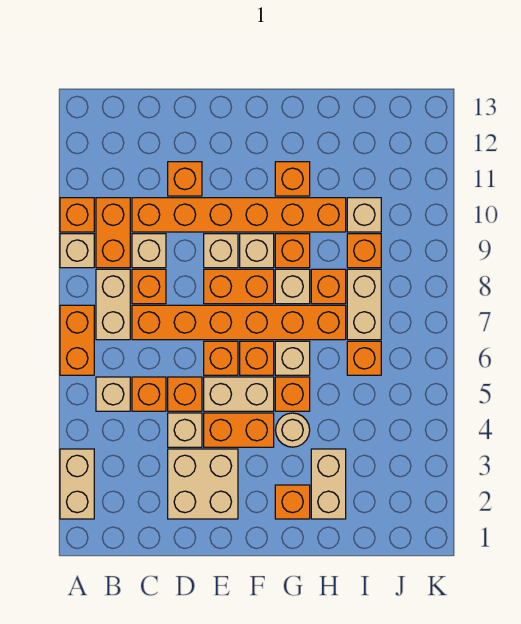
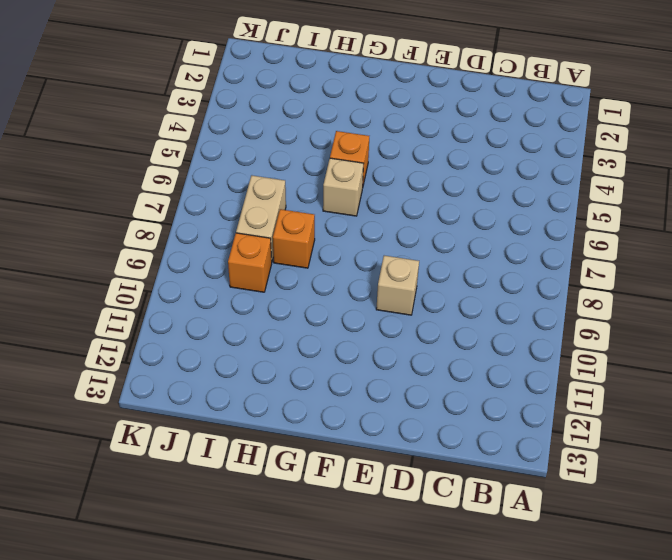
none -> tan brick A2:A3 level 1
none -> orange brick A6:A7 level 1
none -> tan brick A9 level 1
none -> orange brick A10 level 1

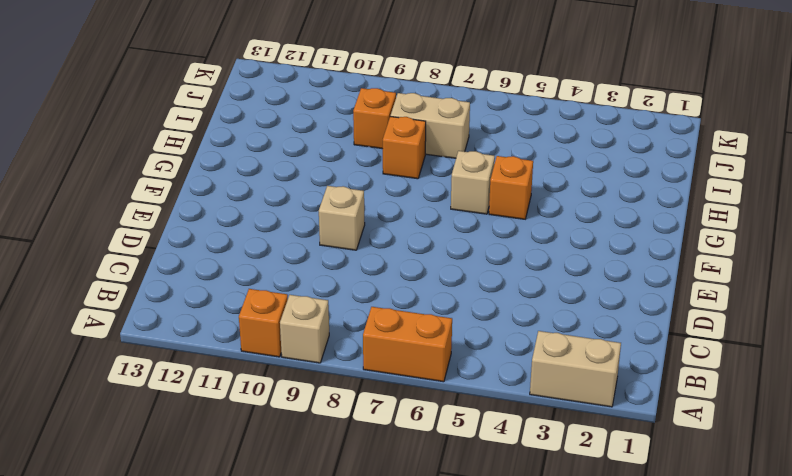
none -> tan brick B5 level 1
none -> tan brick B7:B8 level 1
none -> orange brick B9:B10 level 1
none -> orange brick C5 level 1

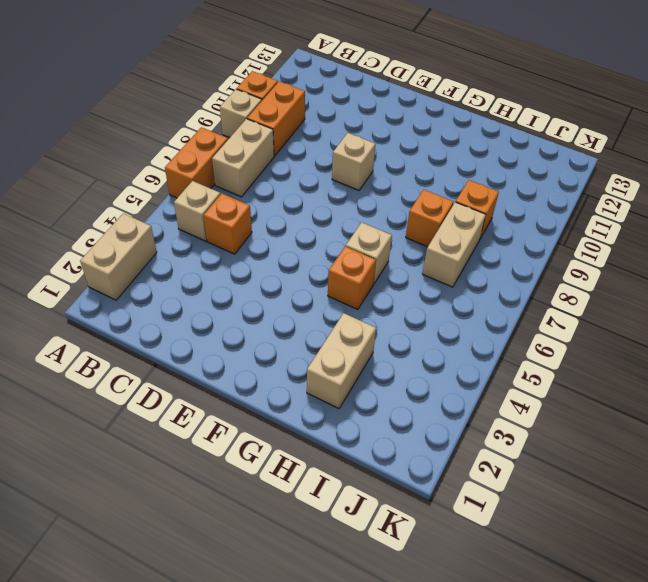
none -> orange brick C7:H7 level 1
none -> orange brick C8 level 1
none -> tan brick C9 level 1
none -> orange brick C10:H10 level 1

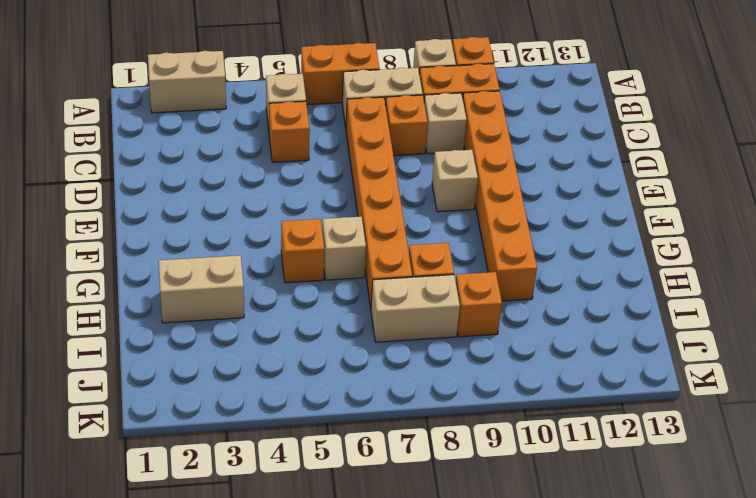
none -> tan brick D2:E3 level 1
none -> tan brick D4 level 1
none -> orange brick D5 level 1
none -> orange brick D11 level 1

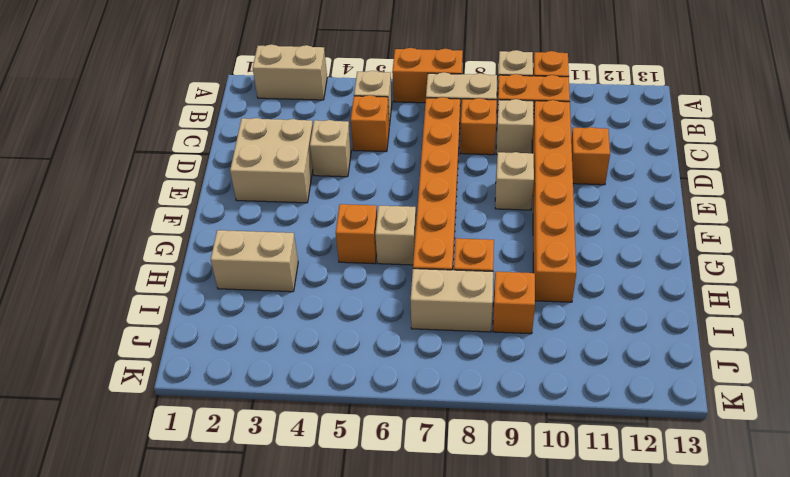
none -> orange brick D5 level 1
none -> orange brick E4:F4 level 1
none -> tan brick E5:F5 level 1
none -> orange brick E6 level 1

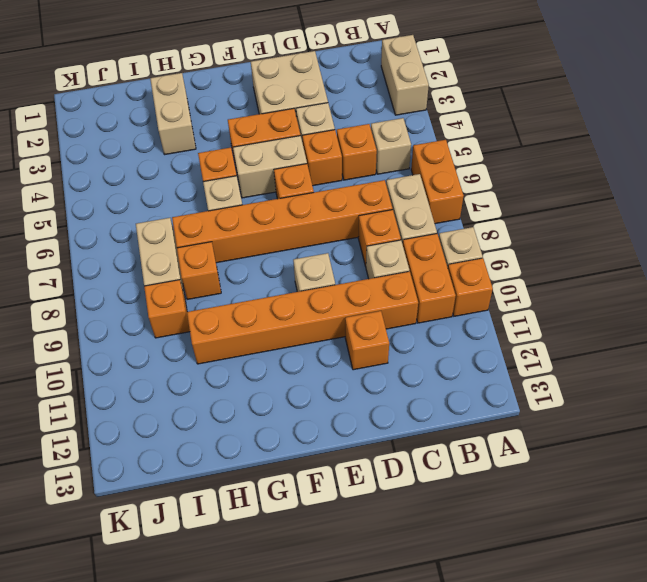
none -> orange brick E8:F8 level 1
none -> orange brick F6 level 1
none -> tan brick F9 level 1
none -> orange brick G2 level 1

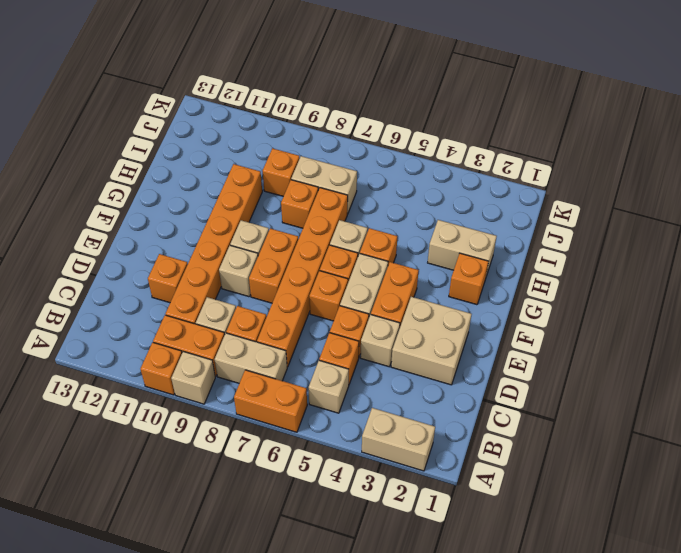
none -> tan round brick G4 level 1
none -> tan brick G8 level 1
none -> orange brick G9 level 1
none -> orange brick G11 level 1

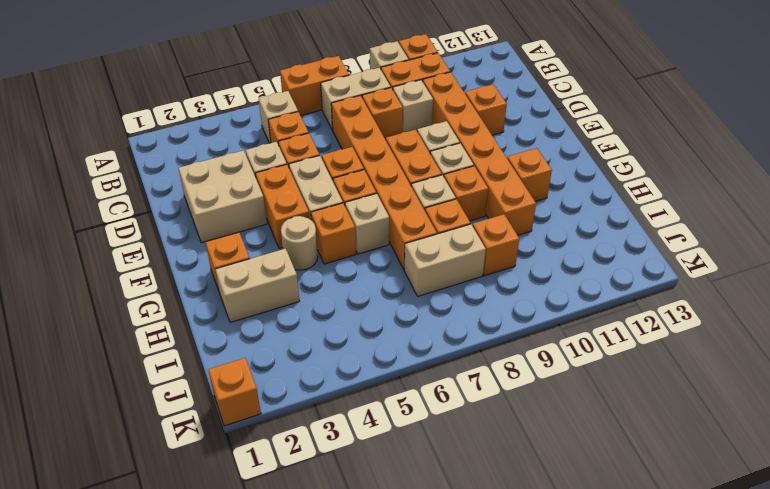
orange brick K1 level 1 -> orange brick I6 level 1
none -> tan brick A2:A3 level 1
none -> tan brick I10 level 1

